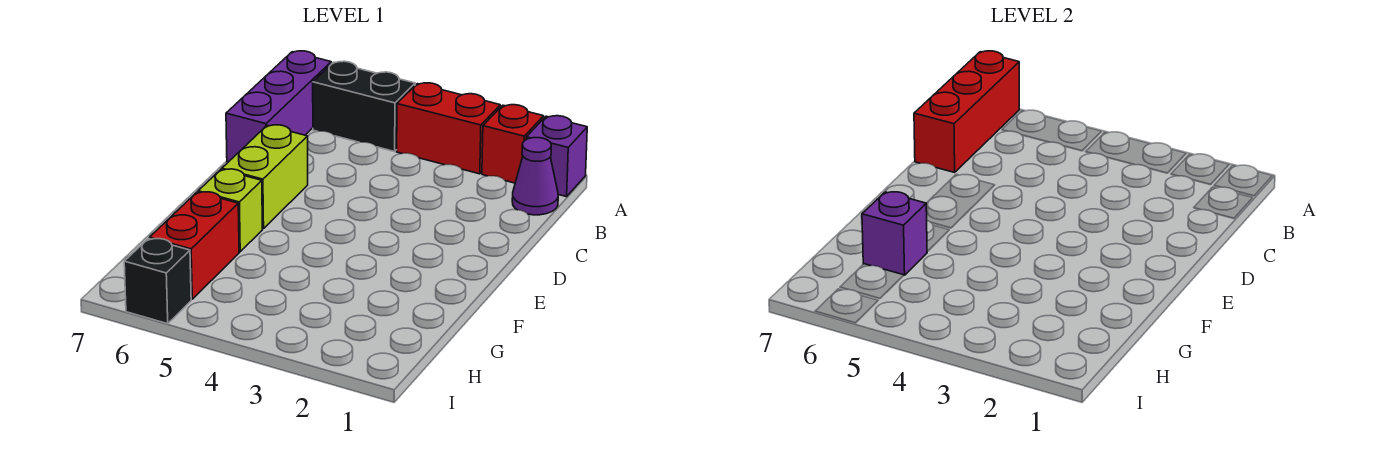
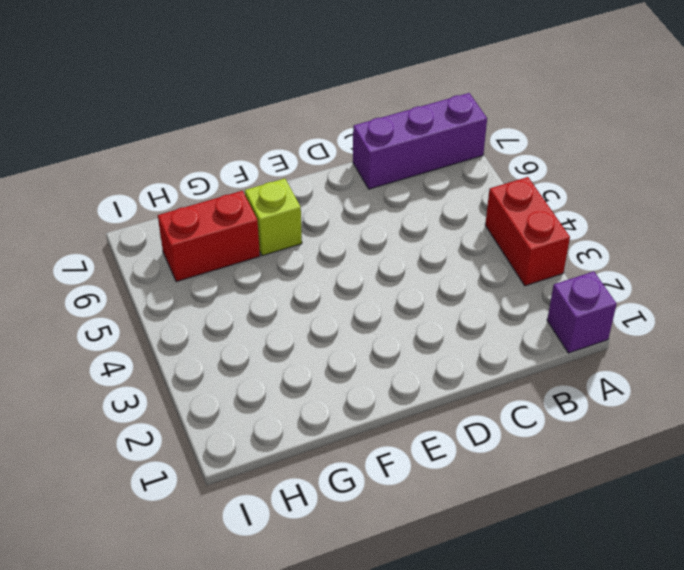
none -> red brick A2 level 1
none -> black brick A5:A6 level 1
none -> purple cone B1 level 1

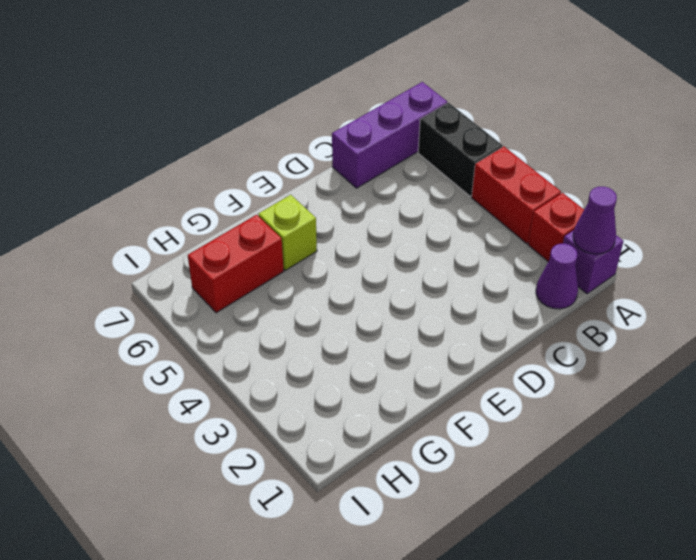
purple cone A1 level 2 -> none
none -> lime brick D6:E6 level 1
none -> black brick I6 level 1
none -> red brick A7:C7 level 2

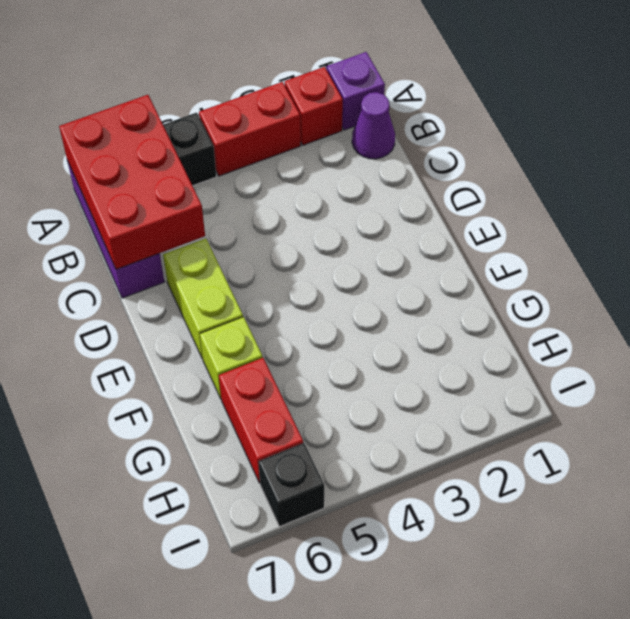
red brick A6:C7 level 2 -> red brick A7:C7 level 2
none -> purple brick G6 level 2

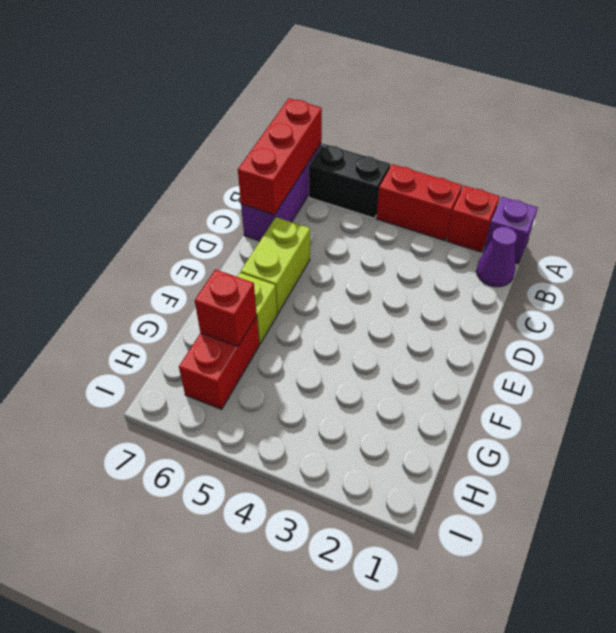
red brick G6 level 2 -> purple brick G6 level 2
none -> black brick I6 level 1

